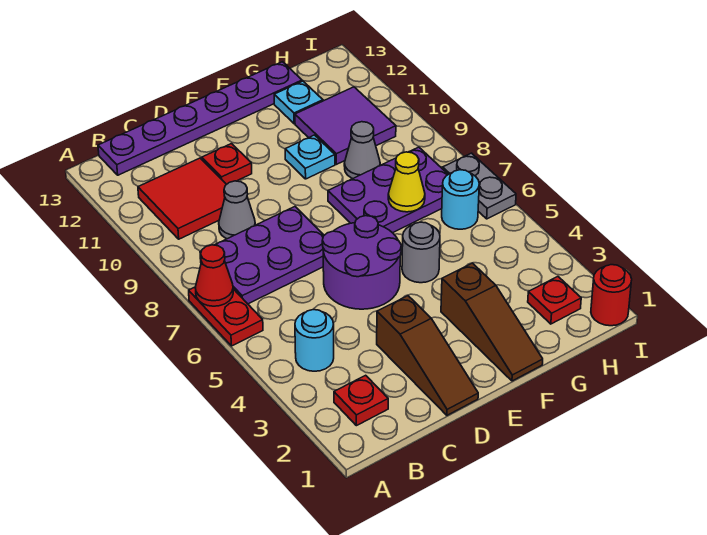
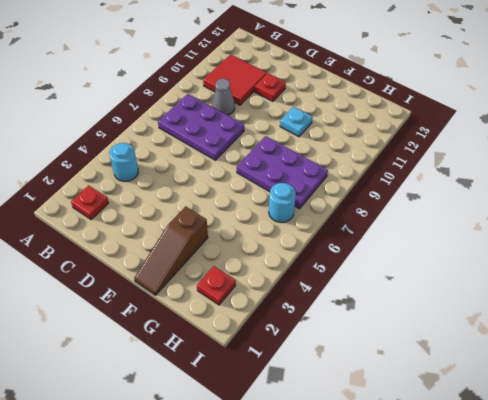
none -> red plate A6:A7 level 1
none -> purple plate B13:G13 level 1
none -> brown slope D1:D3 level 1 top 3

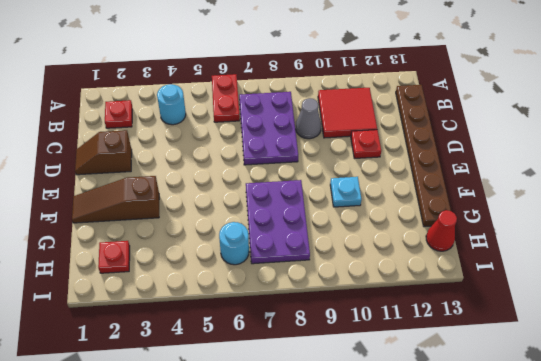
red plate A6:B6 level 1 -> red plate A6:A7 level 1
brown plate B13:G13 level 1 -> purple plate B13:G13 level 1
brown slope D1:D2 level 1 top 2 -> brown slope D1:D3 level 1 top 3
red cone H13 level 1 -> red cone A7 level 2
none -> purple round brick D5:E6 level 1
none -> grey round brick F5 level 1
none -> grey cone G9 level 1

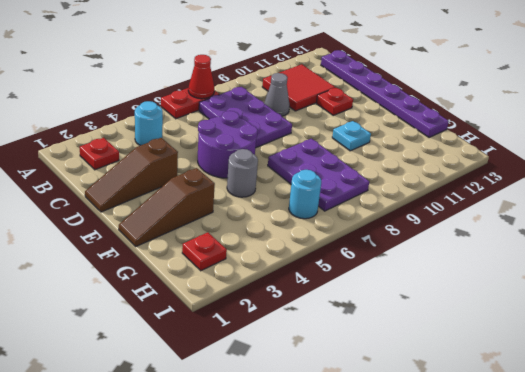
none -> grey cone G9 level 1
none -> purple tile G10:H11 level 1
none -> cyan plate G12 level 1

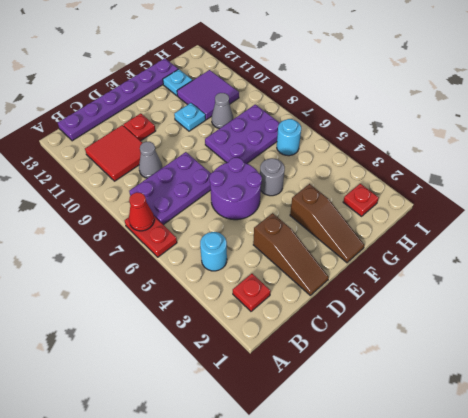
none -> red round brick I1 level 1
none -> grey plate I6:I7 level 1
none -> yellow cone G7 level 2

